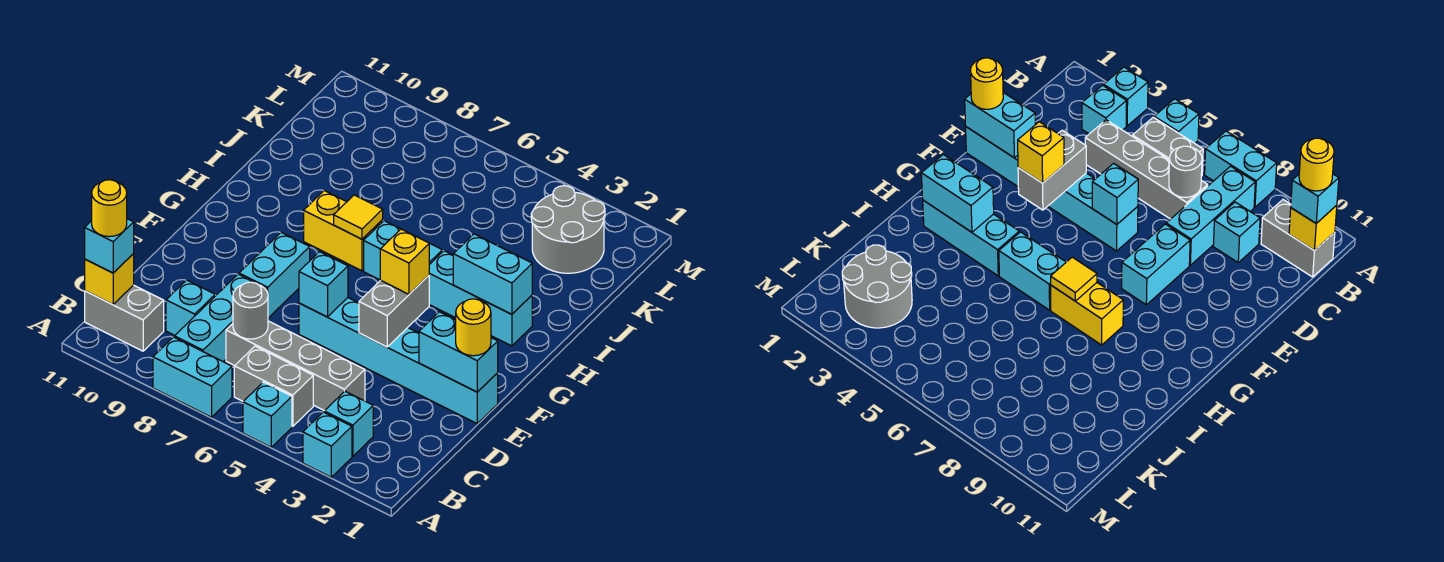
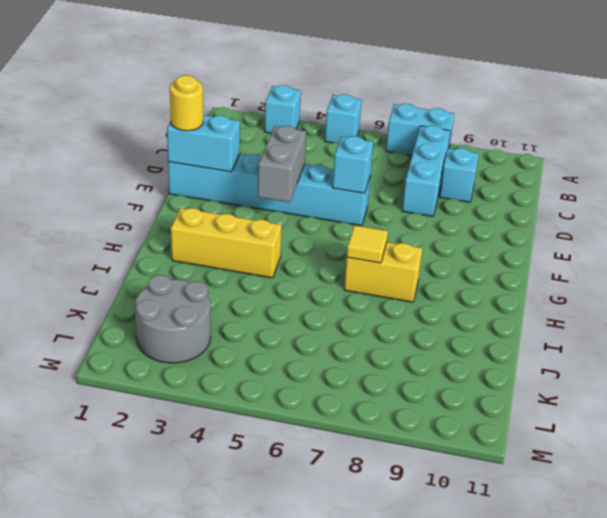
yellow brick H2:H4 level 1 -> cyan brick H2:H4 level 1
none -> cyan brick B3 level 1
none -> grey brick B5:B6 level 1
none -> grey brick B10:B11 level 1

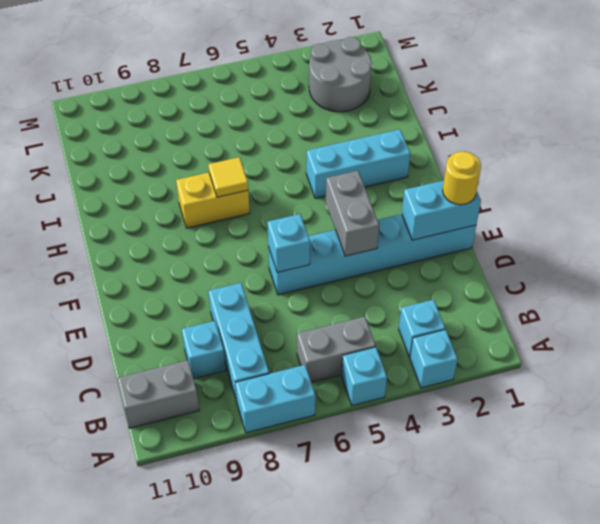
none -> grey brick C4:C7 level 1
none -> cyan brick E8:F8 level 1
none -> cyan brick H5:H6 level 1

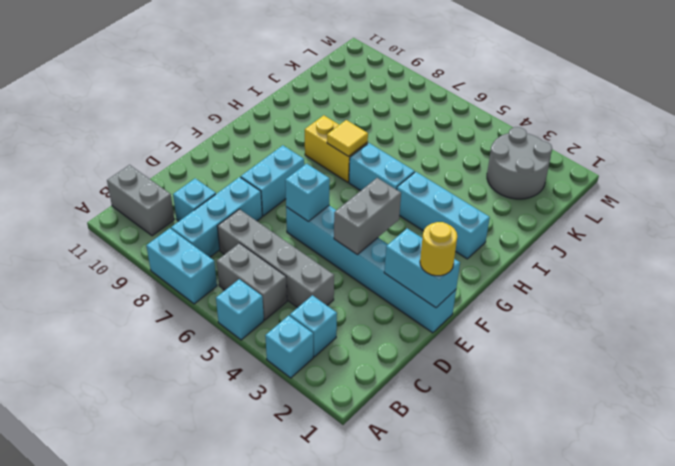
none -> yellow brick B11 level 2
none -> grey round brick C7 level 2
none -> cyan brick H2:H3 level 2

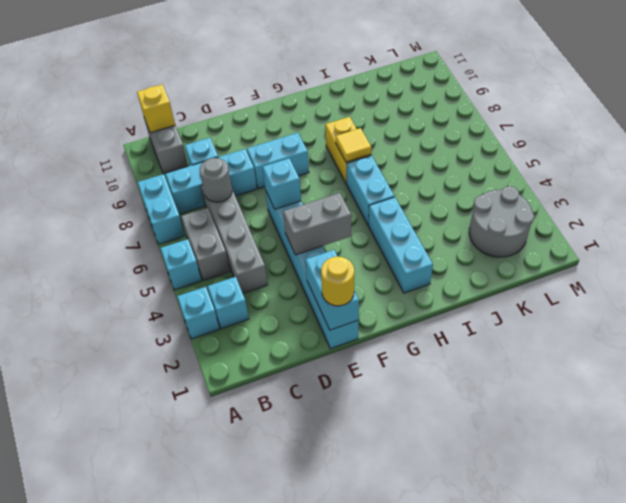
none -> cyan brick H2:H3 level 2
none -> cyan brick B11 level 3
none -> yellow brick F4 level 3

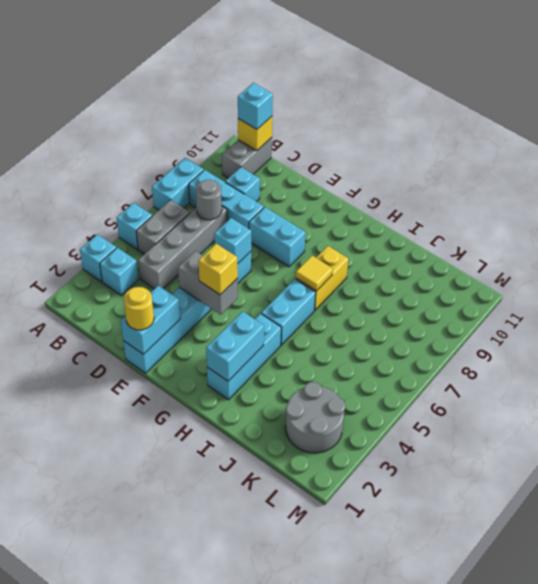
none -> yellow round brick B11 level 4

